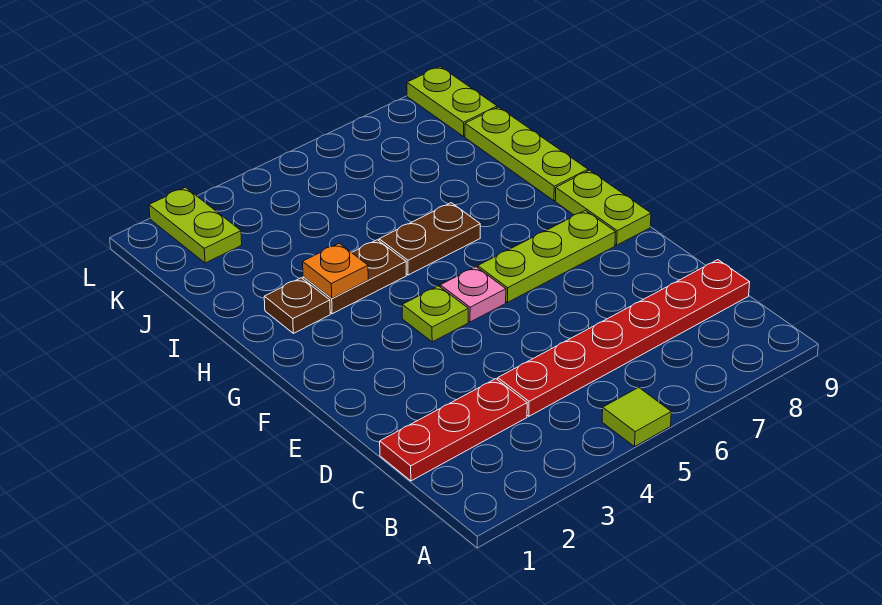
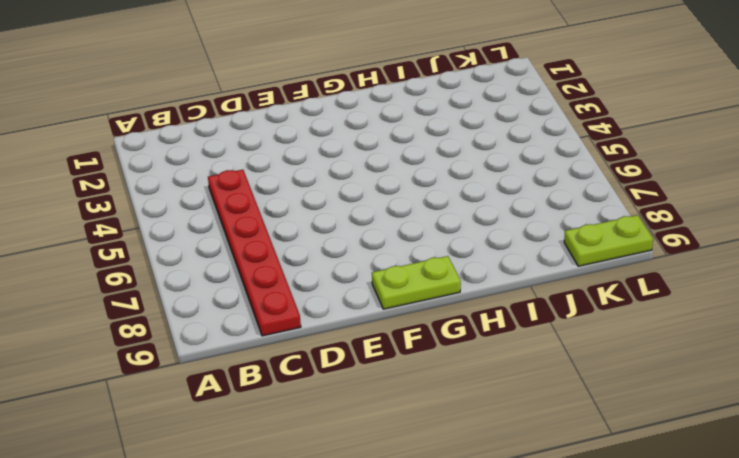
none -> lime tile A5 level 1
none -> red plate C1:C3 level 1
none -> lime plate F4 level 1

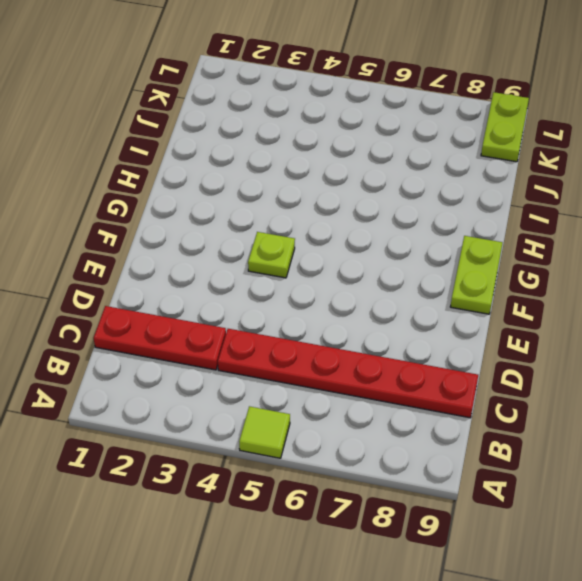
none -> pink plate F5 level 1
none -> lime plate F6:F8 level 1
none -> brown plate H2 level 1

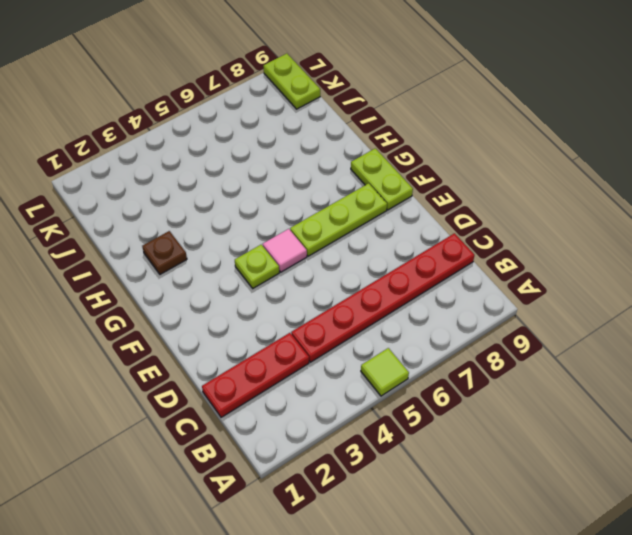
pink tile F5 level 1 -> pink plate F5 level 1
none -> brown plate H3:H4 level 1
none -> brown plate H5:H6 level 1
none -> lime plate H9:J9 level 1

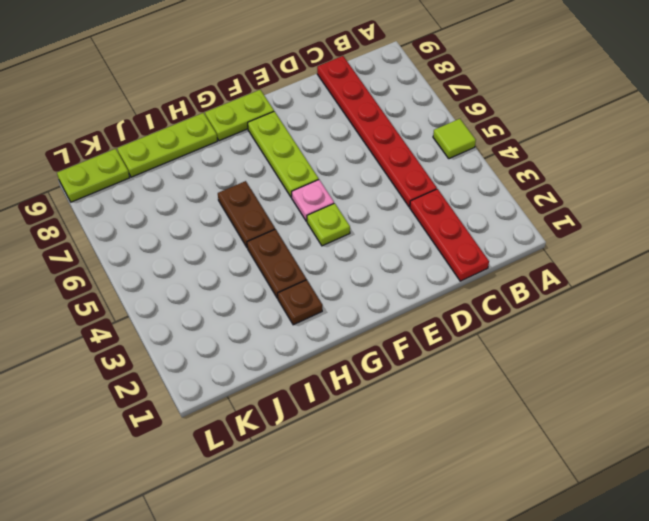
none -> lime plate K2:L2 level 1
none -> orange plate H3 level 2

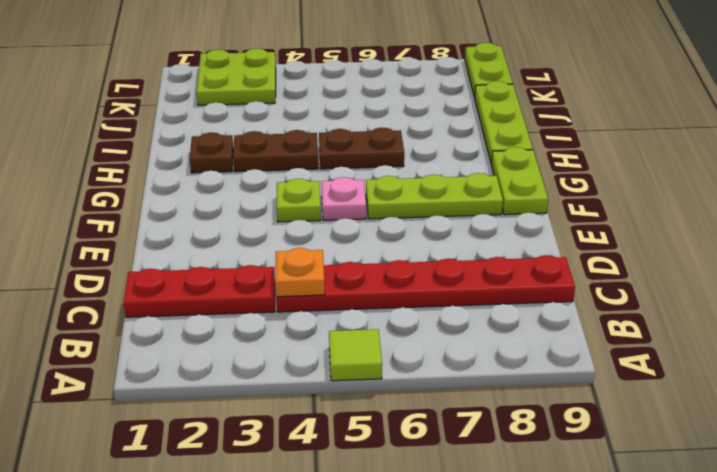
orange plate C4 level 2 -> orange plate H3 level 2
lime plate K2:L3 level 1 -> lime plate K2:L2 level 1

